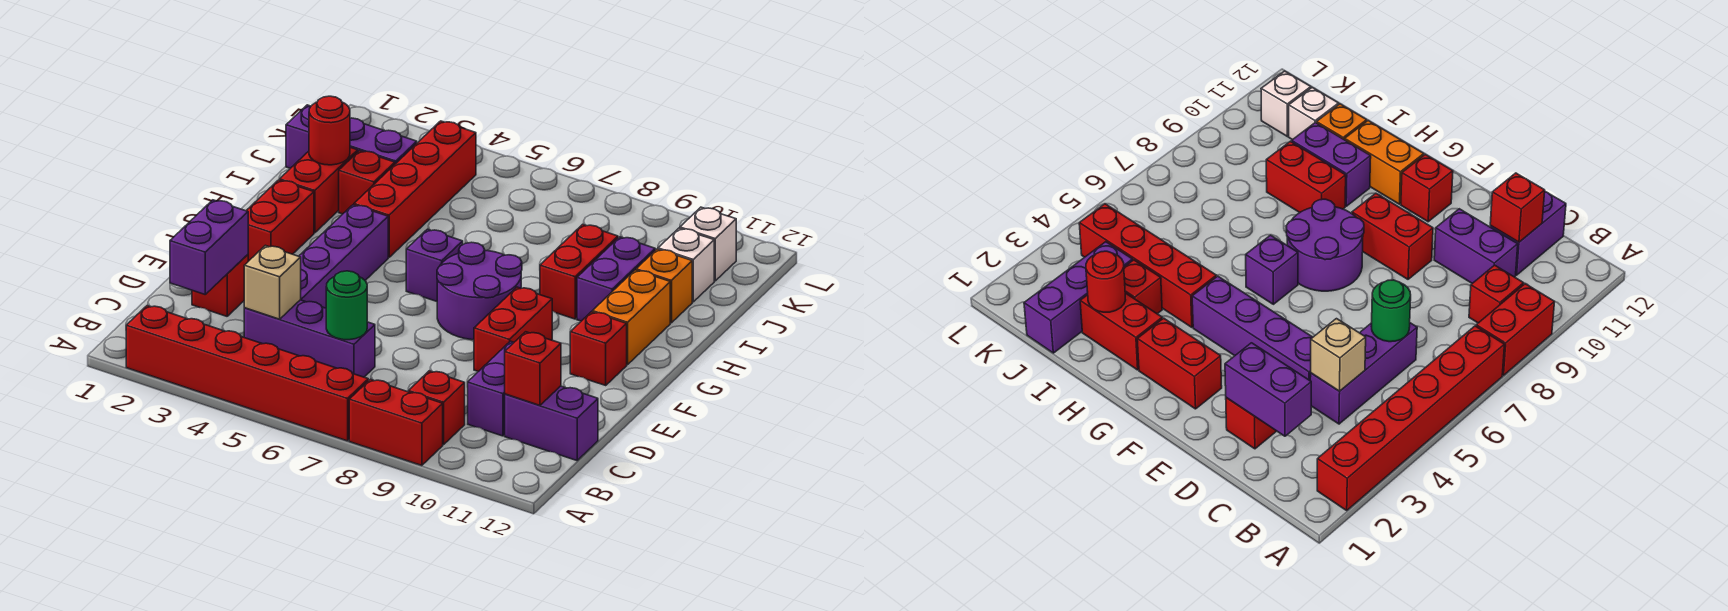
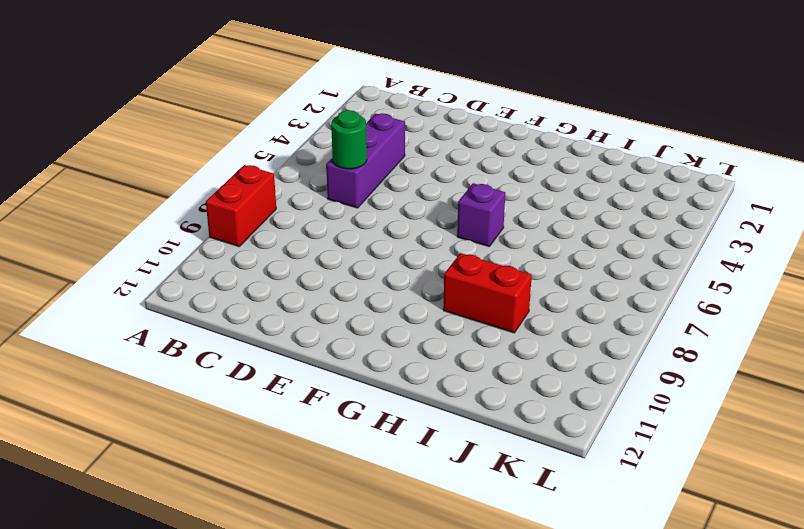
none -> red brick A2:A7 level 1
none -> red brick B9 level 1
none -> purple brick C10:D10 level 1

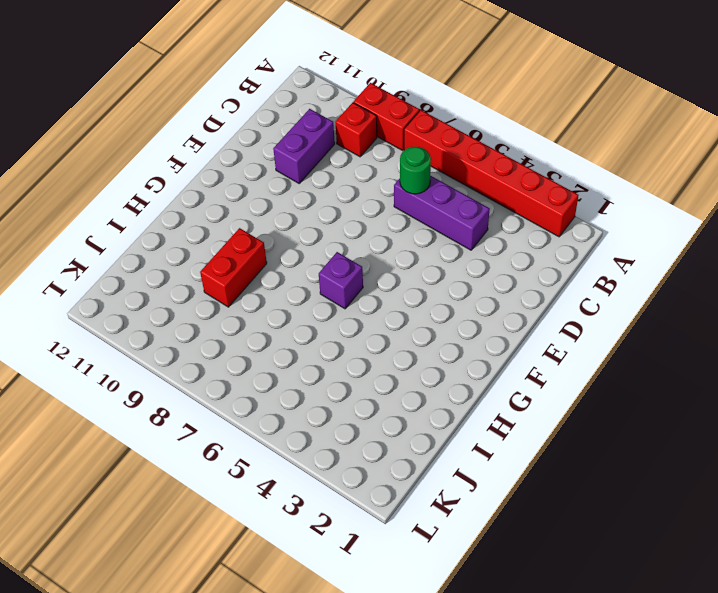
none -> purple brick C11:C12 level 1
none -> red brick D2 level 1
none -> purple brick D4:G4 level 1

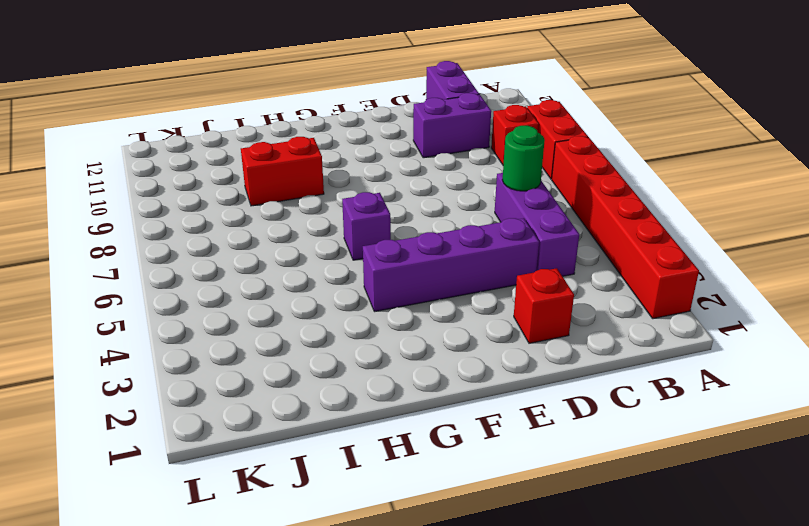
none -> red brick E9:F9 level 1
none -> red brick F2:G2 level 1
none -> purple round brick F7:G8 level 1

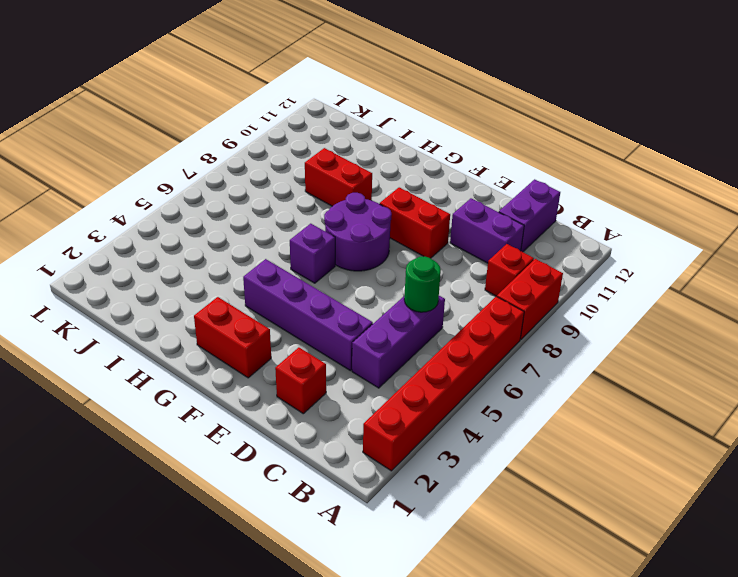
none -> red brick F11 level 1
none -> orange brick G11:H11 level 1
none -> red brick H2:I2 level 1

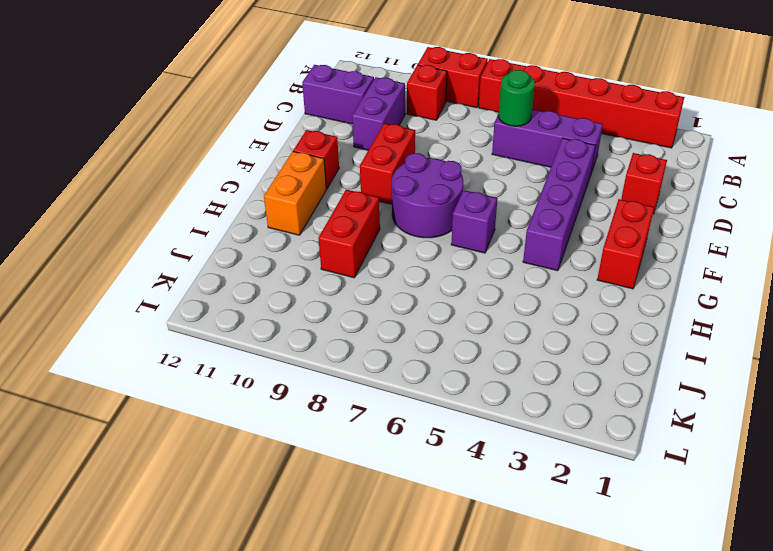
none -> red brick H2:I2 level 1
none -> red brick H4:K4 level 1
none -> purple brick H10:I10 level 1

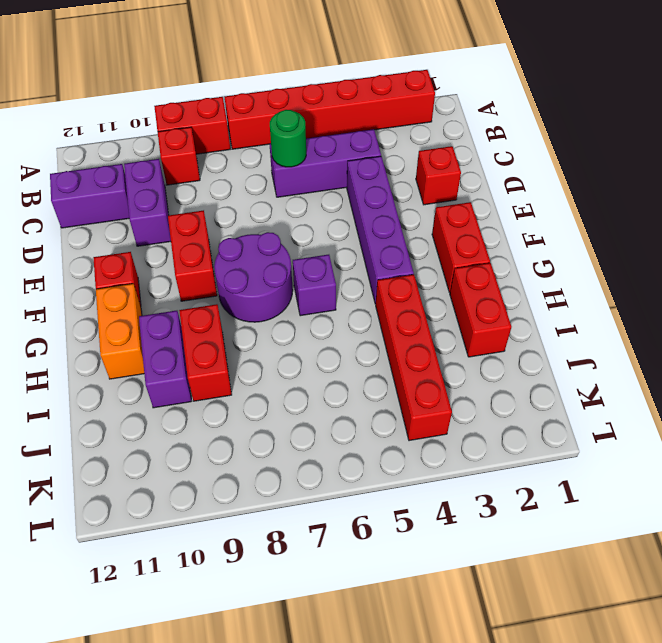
none -> red brick I3 level 1
none -> orange brick I11 level 1
none -> purple brick J1:J3 level 1

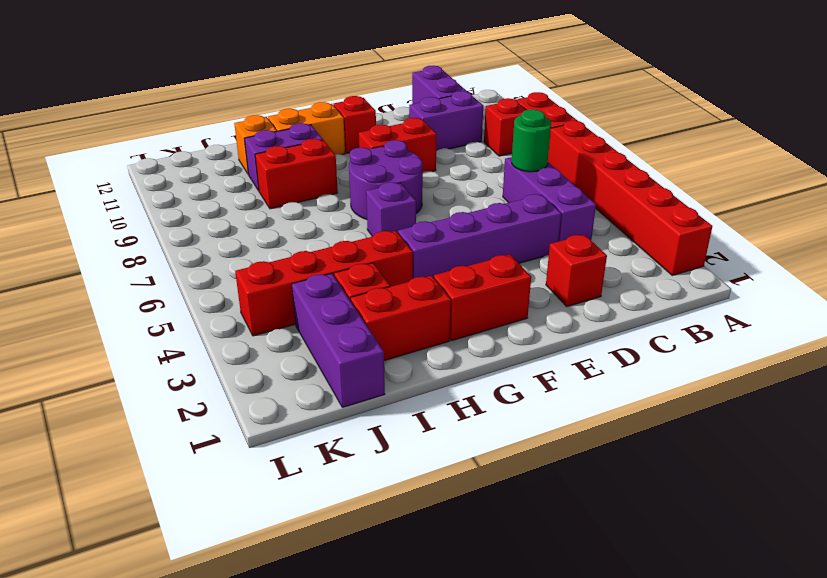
none -> white brick J11 level 1
none -> white brick K11 level 1
none -> purple brick C2:D2 level 2

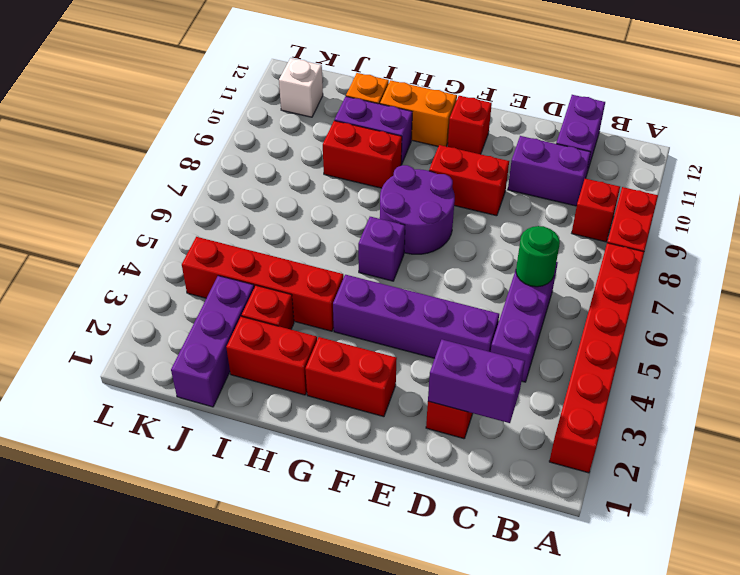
none -> white brick J11 level 1
none -> tan brick C4 level 2
none -> red brick C11 level 2

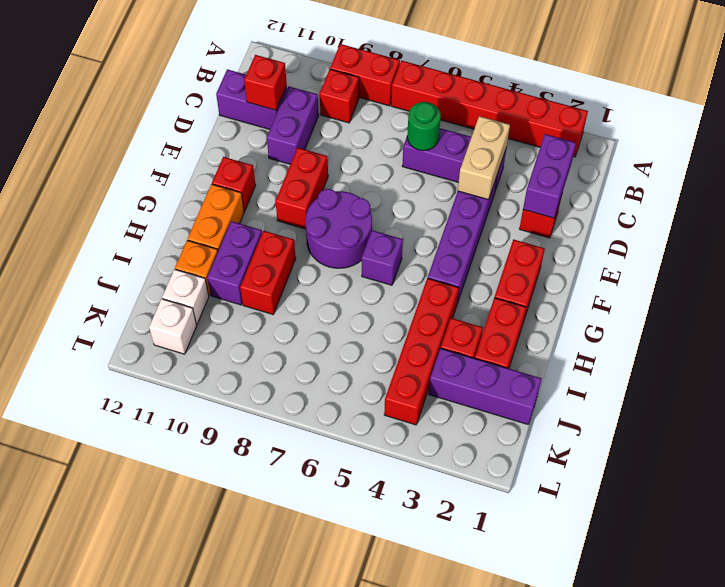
tan brick C4:D4 level 2 -> tan brick C4 level 2
none -> red round brick I2 level 2

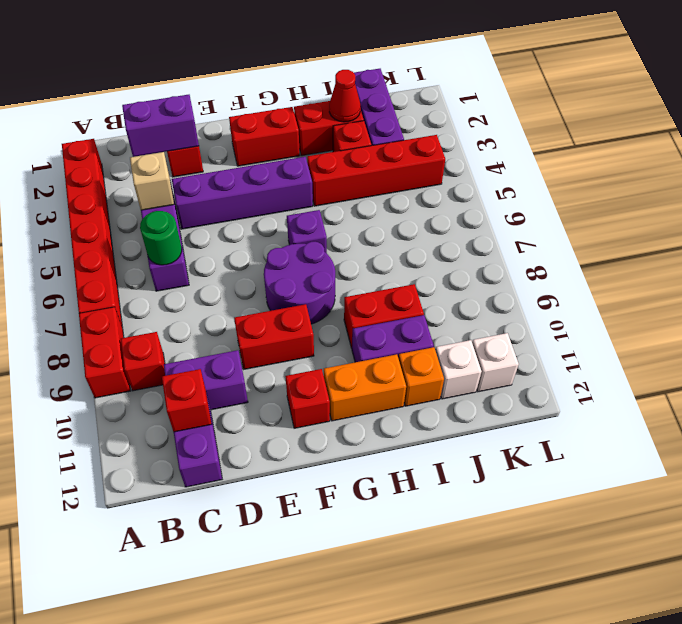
red cone I2 level 2 -> red round brick I2 level 2

